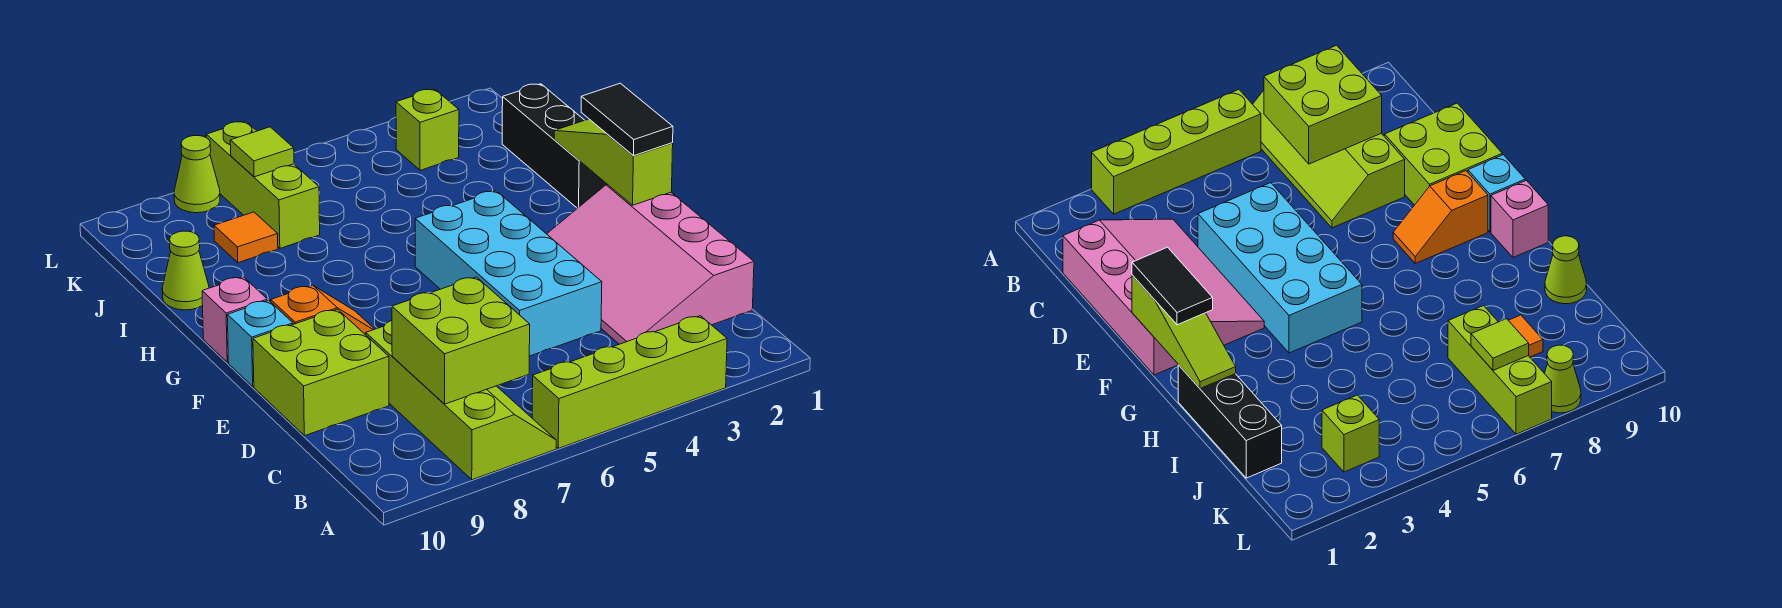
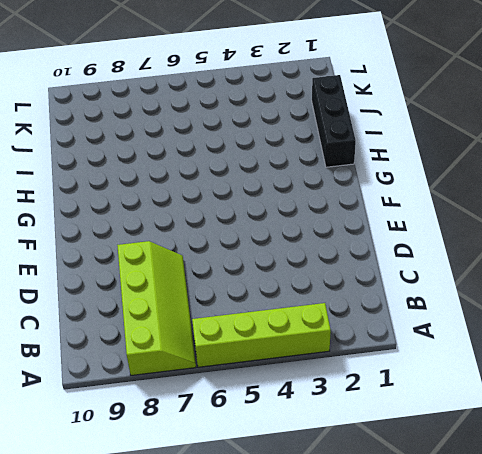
none -> pink slope C1:F3 level 1 top 1
none -> cyan brick D4:G5 level 1
none -> lime brick D9:E10 level 1

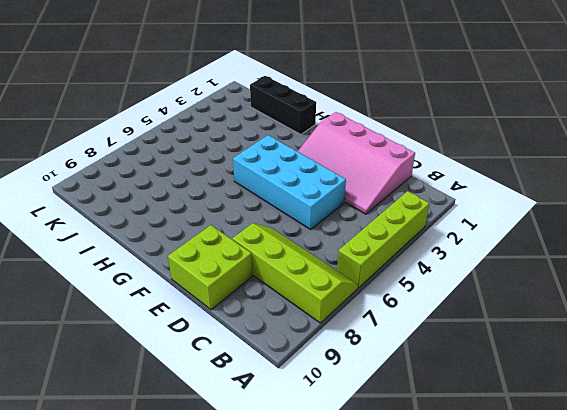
none -> orange slope F8:F9 level 1 top 9
none -> cyan brick F10 level 1
none -> pink brick G10 level 1

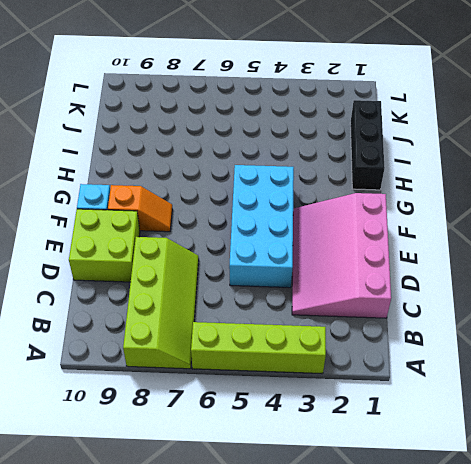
none -> pink brick G10 level 1
none -> lime cone I10 level 1
none -> lime brick J7:L7 level 1

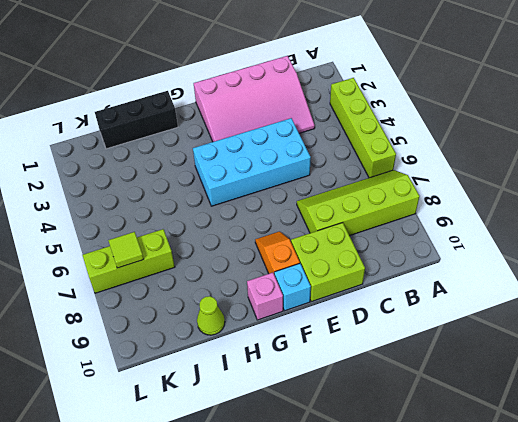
none -> orange tile J8 level 1
none -> lime brick K3 level 1
none -> lime cone L8 level 1

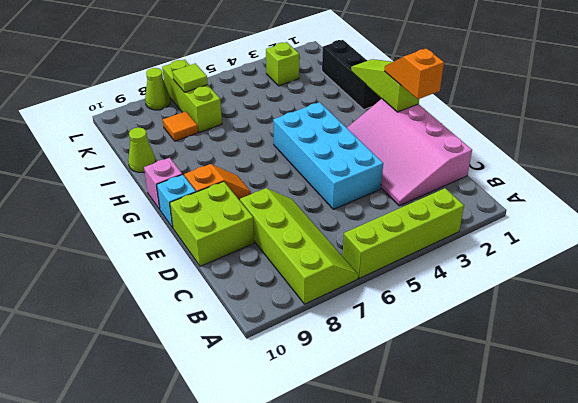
orange slope E1:F1 level 3 top E -> black tile F1:G1 level 3
none -> lime brick B7:C8 level 2

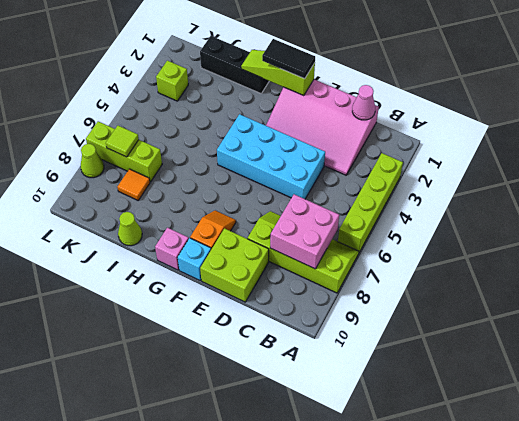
pink brick B7:C8 level 2 -> lime brick B7:C8 level 2
pink cone C1 level 2 -> none

